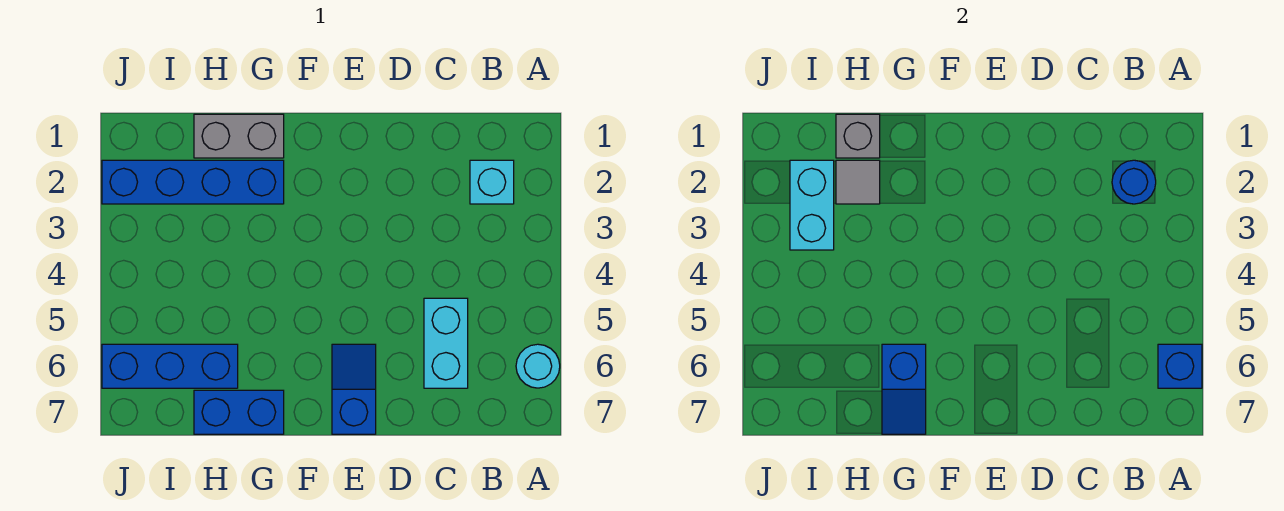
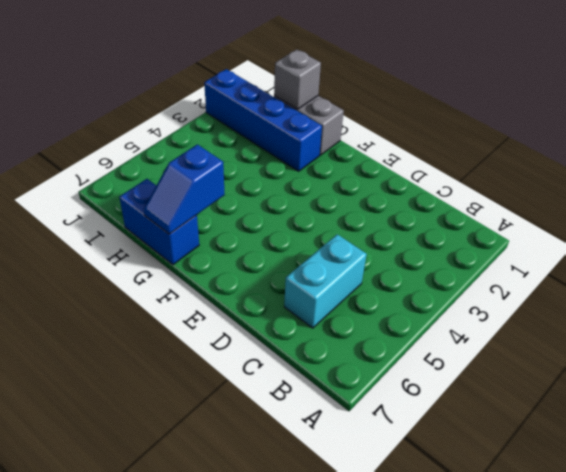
none -> cyan round brick A6 level 1
none -> cyan brick B2 level 1
none -> blue slope E6:E7 level 1 top 7

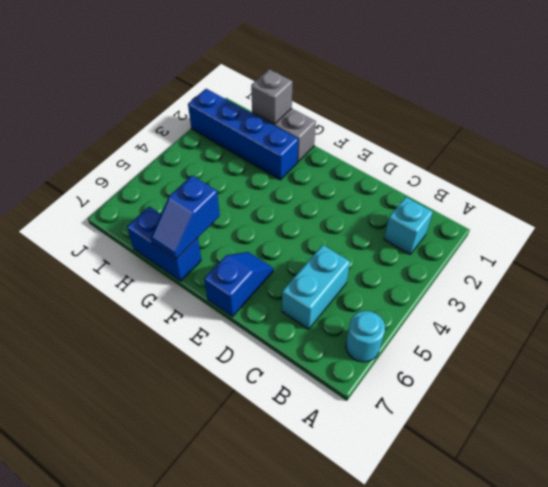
none -> blue brick H6:J6 level 1
none -> blue brick A6 level 2
none -> blue round brick B2 level 2

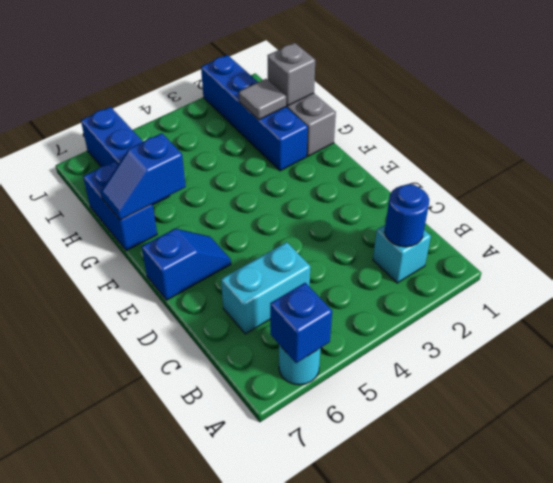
none -> cyan brick I2:I3 level 2

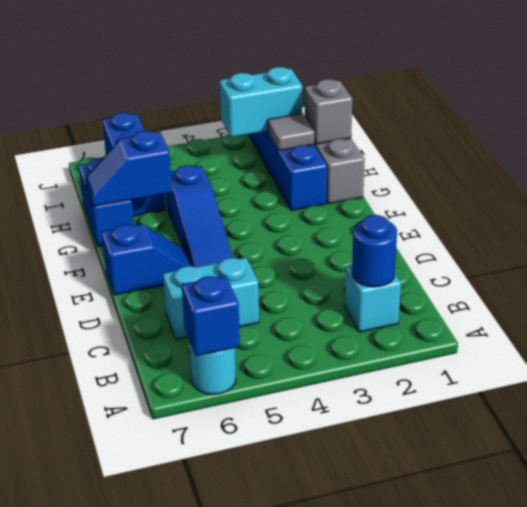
blue slope E5:G5 level 1 top G -> none

